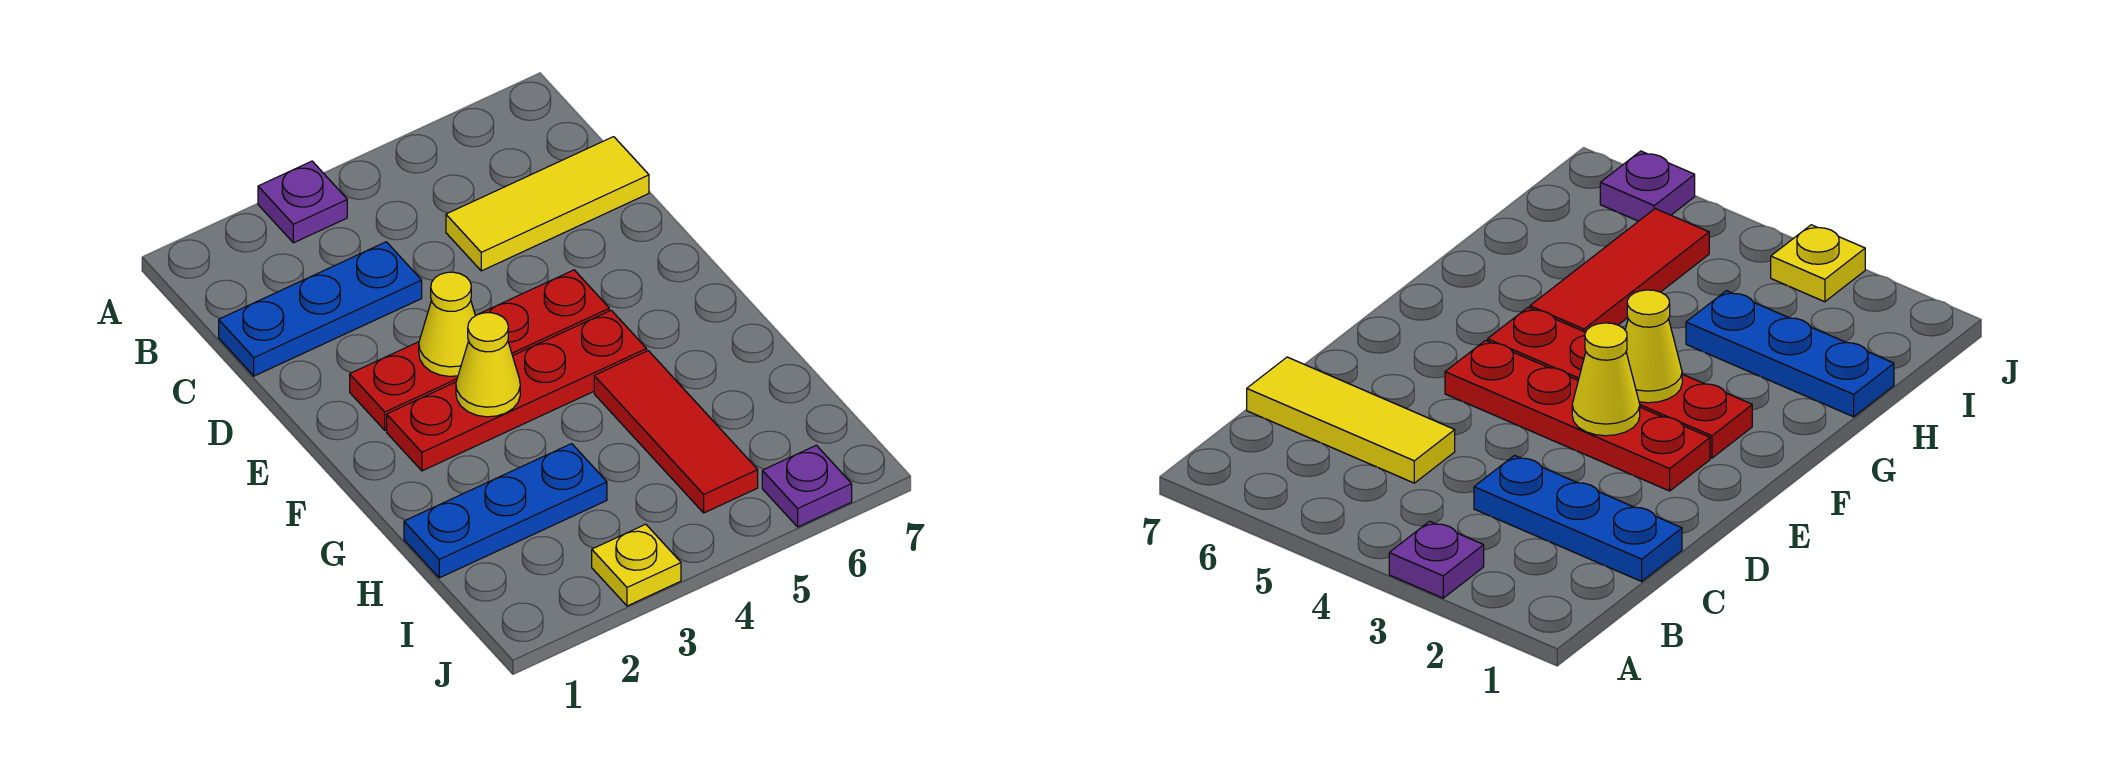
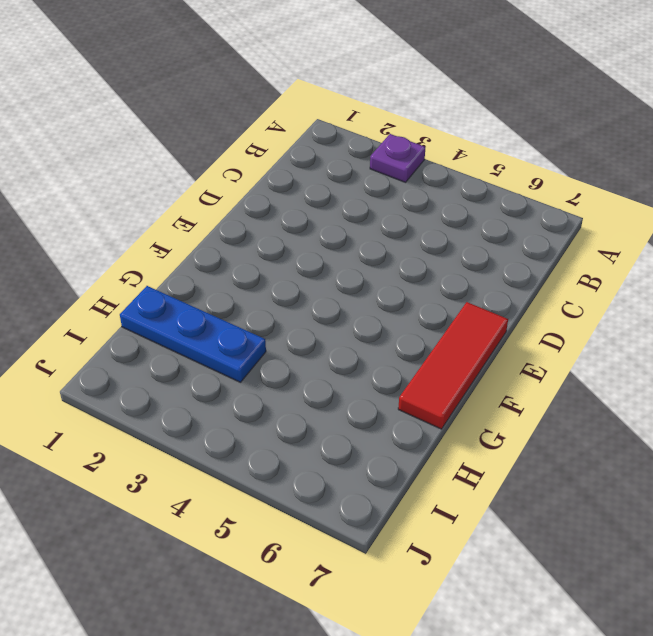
red tile E7:G7 level 1 -> red tile G5:I5 level 1
none -> blue plate C1:C3 level 1
none -> yellow tile C5:C7 level 1

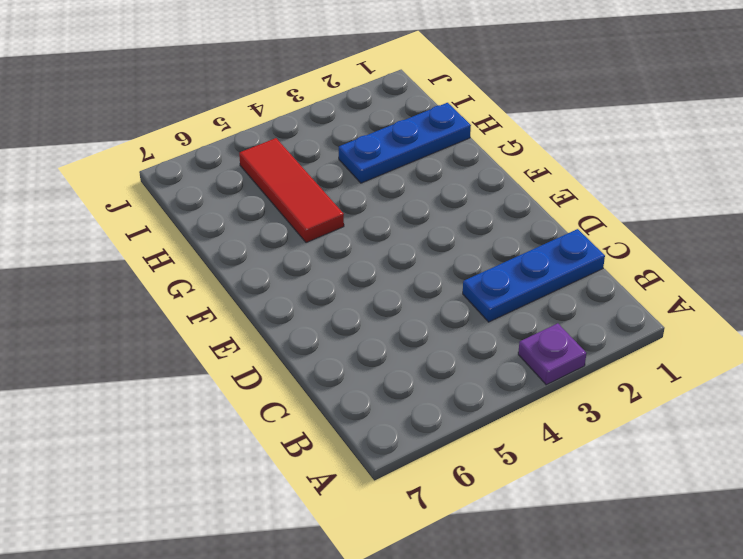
none -> yellow tile C5:C7 level 1
none -> red plate E2:E5 level 1

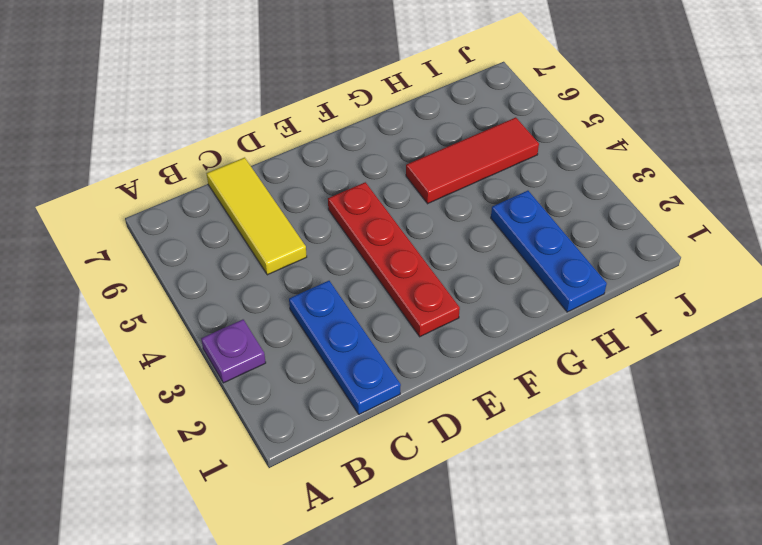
none -> red plate F2:F5 level 1
none -> yellow plate J3 level 1

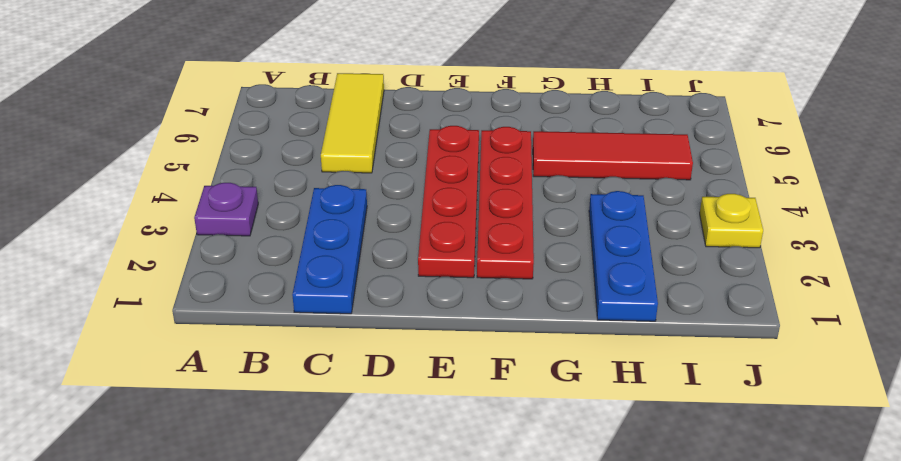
none -> purple plate J6 level 1
none -> yellow cone E3 level 2

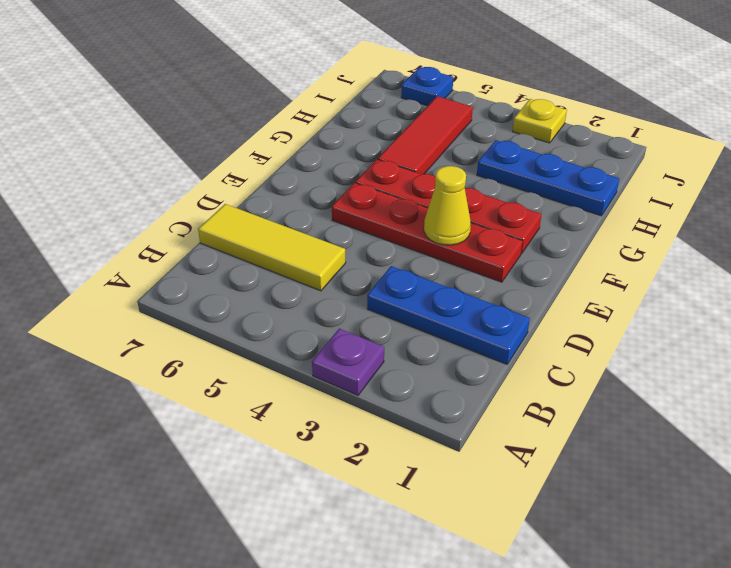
blue plate J6 level 1 -> purple plate J6 level 1
none -> yellow cone F3 level 2

